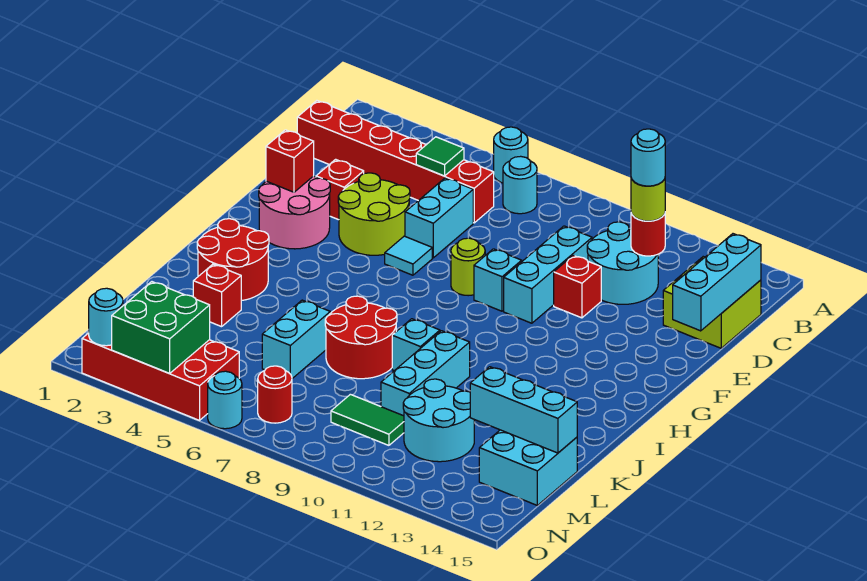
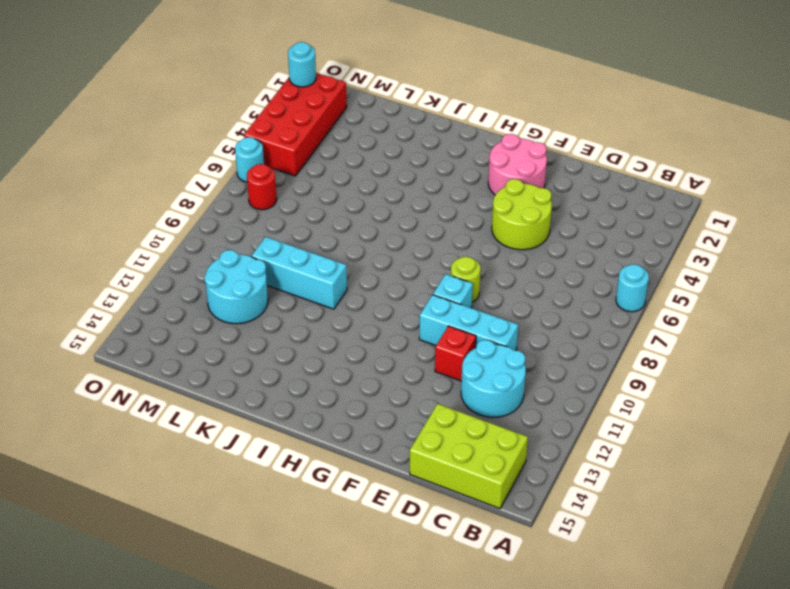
lime brick B14:D15 level 1 -> lime brick C14:D15 level 1
none -> cyan round brick B7 level 1
none -> red brick C1:C6 level 1
none -> cyan brick D6:E6 level 1
none -> red brick E3 level 1

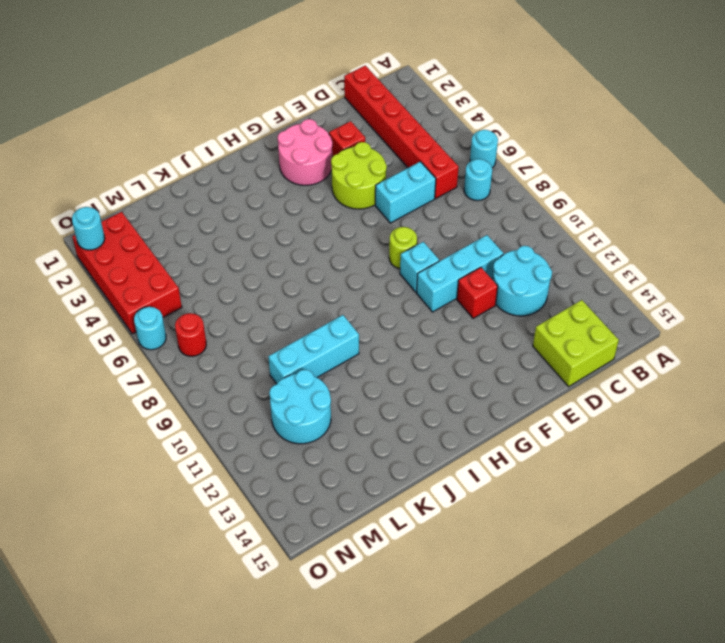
none -> cyan tile F6 level 1
none -> red round brick I2:J3 level 1
none -> red round brick J7:K8 level 1
none -> cyan brick J9 level 1

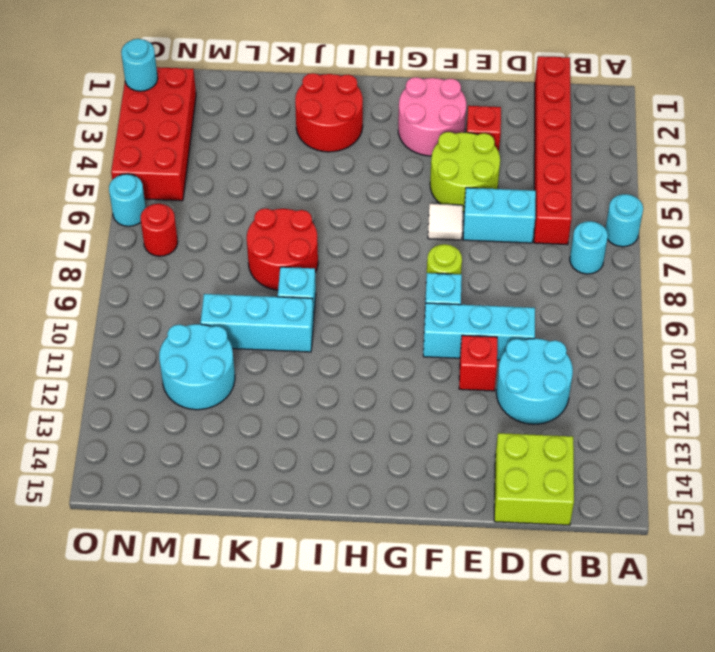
white tile F6 level 1 -> cyan tile F6 level 1
none -> red brick K3 level 1
none -> cyan brick K6:L6 level 1
none -> cyan brick L14:M15 level 1
none -> green tile M9:M10 level 1

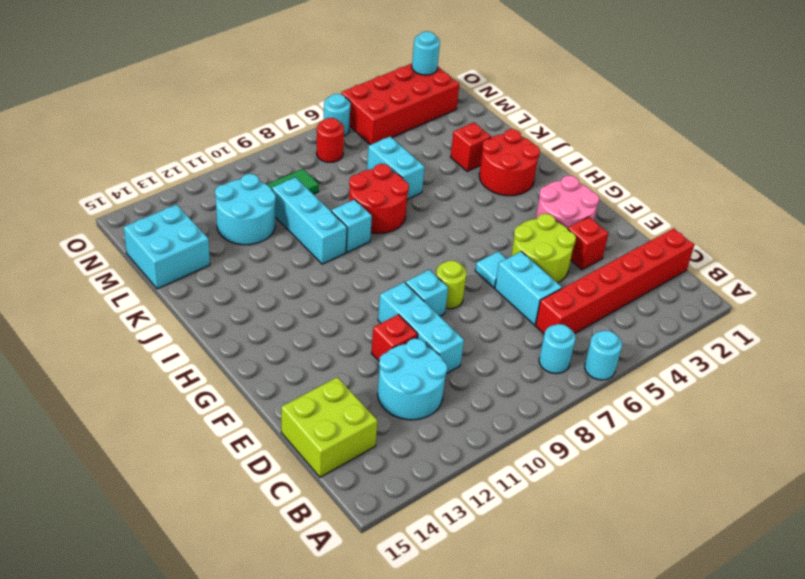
none -> green tile C5 level 2
none -> red round brick C12 level 2
none -> cyan brick C15:E15 level 2
none -> red brick F2 level 2

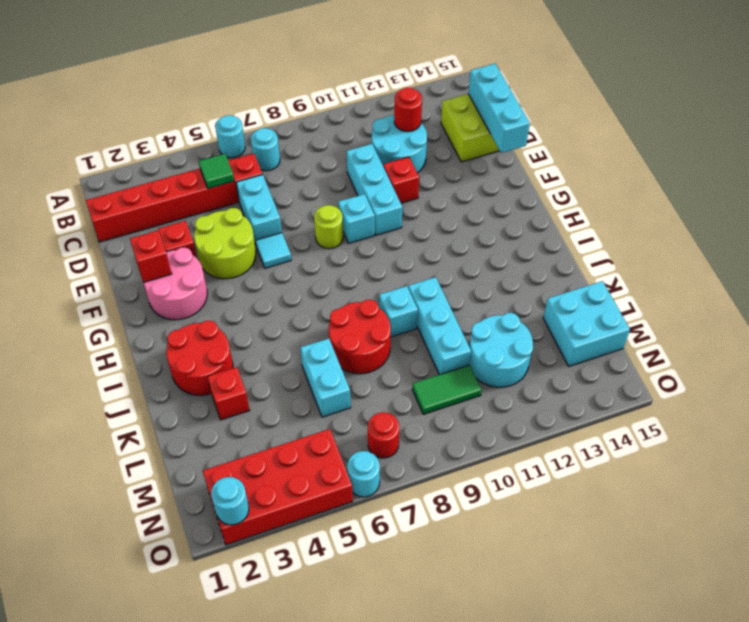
none -> cyan brick L13:L15 level 2
none -> green brick N3:O4 level 2
none -> lime round brick C12 level 3
none -> cyan round brick C12 level 4

